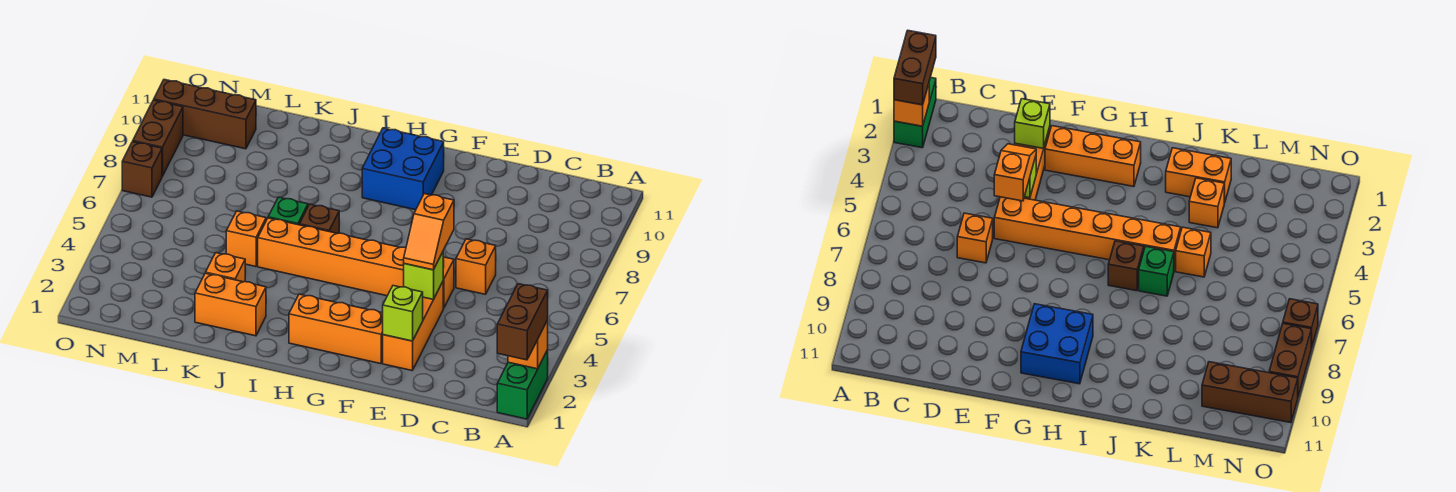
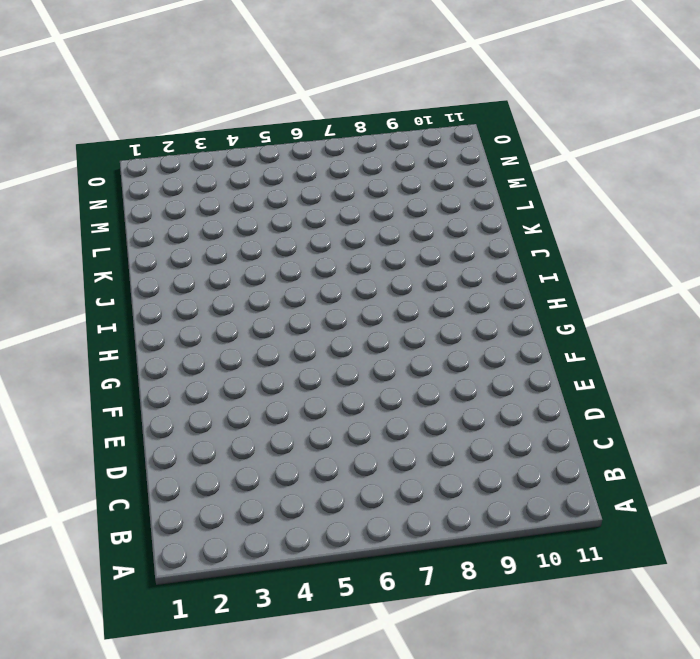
none -> green brick A1:A2 level 1
none -> orange brick D6 level 1
none -> orange brick E2:E4 level 1

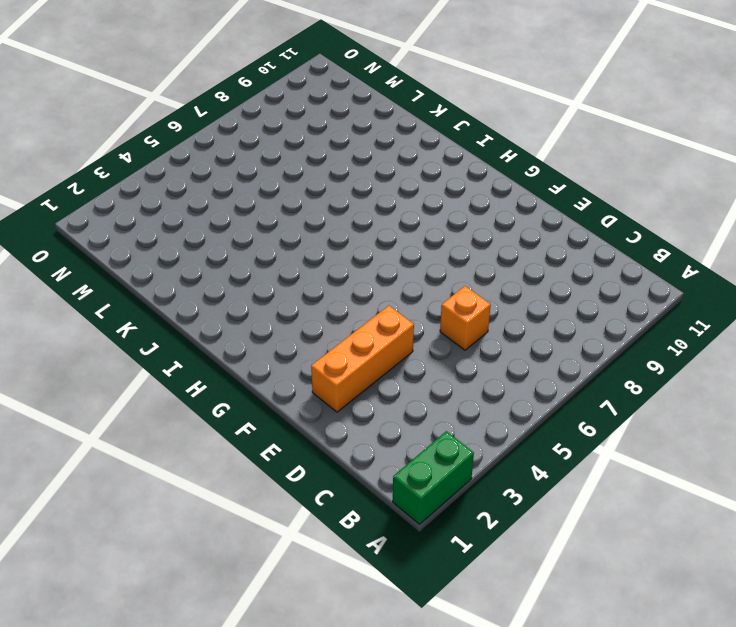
none -> orange brick E5:J5 level 1
none -> orange brick F2:H2 level 1
none -> blue brick G9:H10 level 1

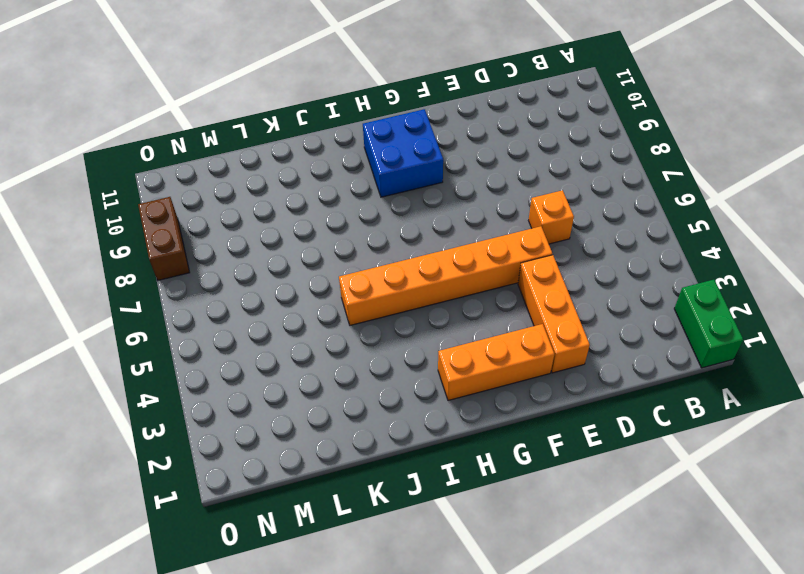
none -> brown brick I6 level 1
none -> orange brick J2:K2 level 1
none -> green brick J6 level 1

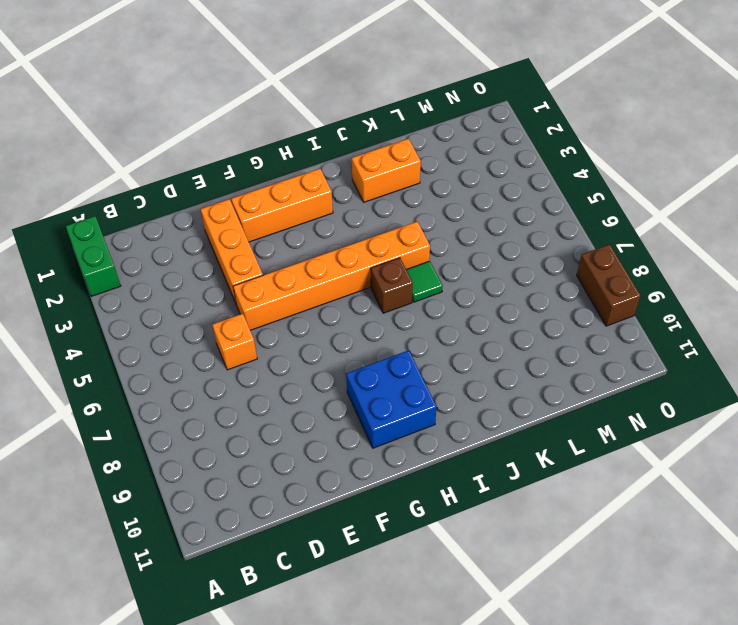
green tile J6 level 1 -> green brick J6 level 1
none -> orange brick K3 level 1
none -> orange brick K5 level 1
none -> brown brick M10:O10 level 1

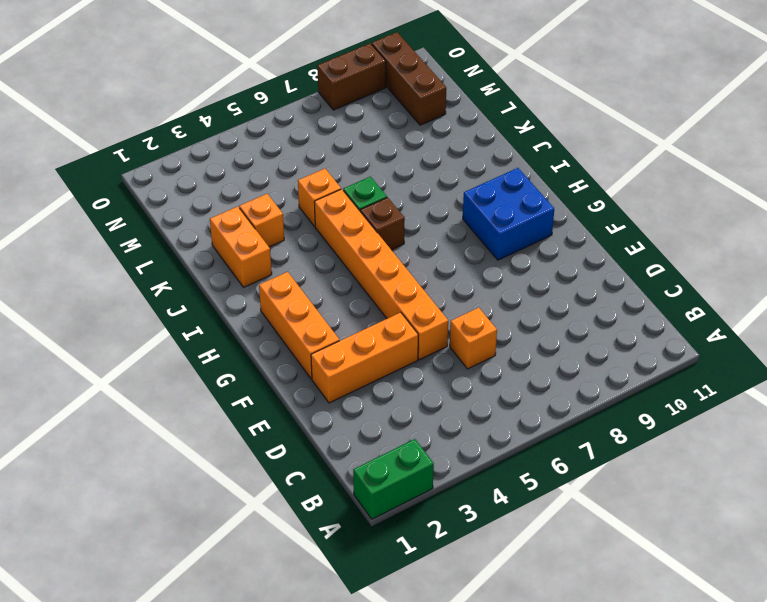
none -> brown brick O7 level 1
none -> orange brick A2 level 2
none -> lime brick E2 level 2

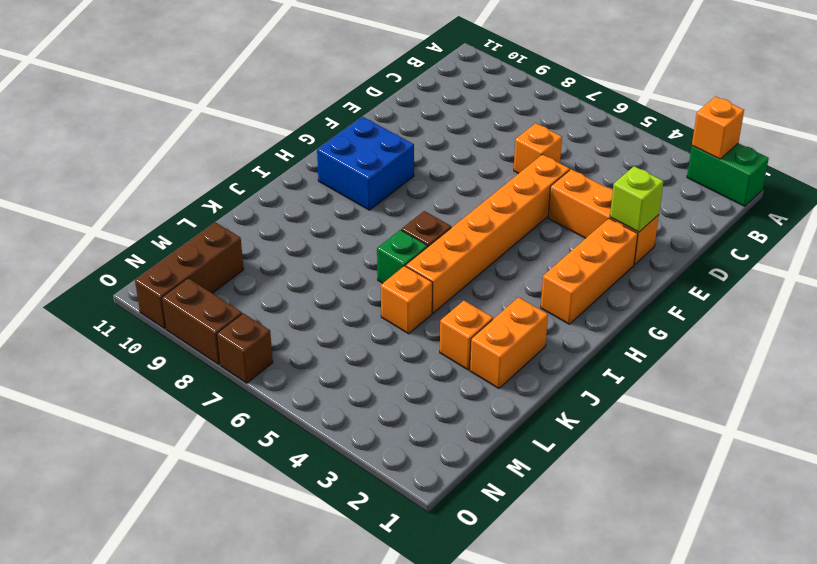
none -> lime brick E4 level 2
none -> brown brick A1:A2 level 3
none -> orange slope E4:E5 level 3 top 5

